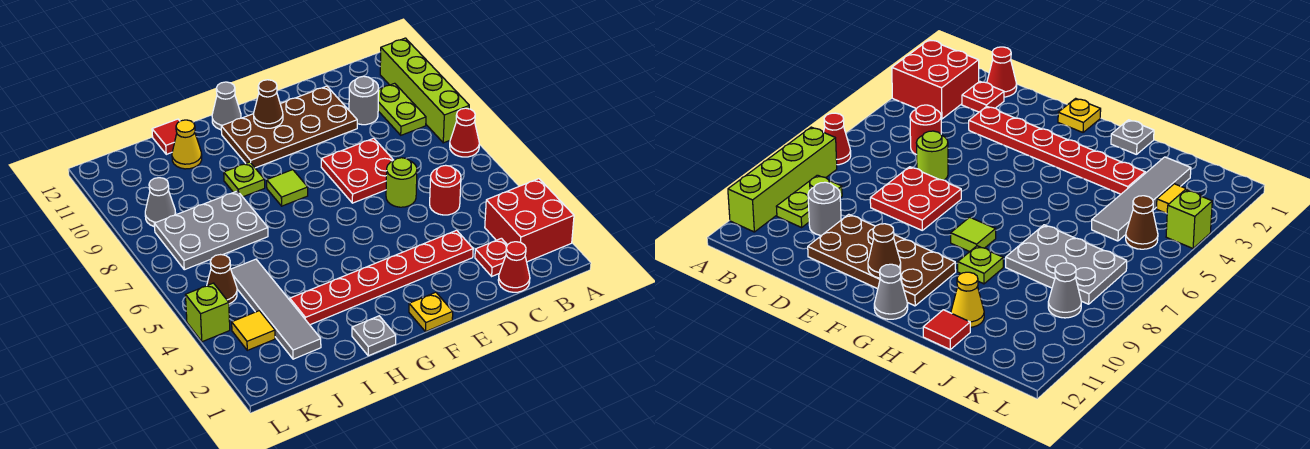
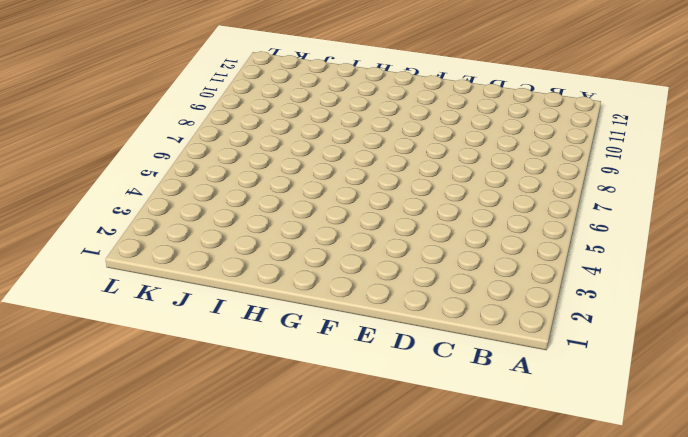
none -> red brick A2:B3 level 1
none -> red cone A7 level 1
none -> lime brick A8:A11 level 1

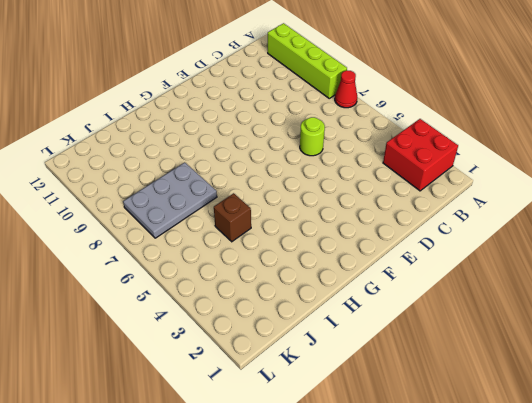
brown brick I5 level 1 -> none
none -> lime plate B9:B10 level 1
none -> red cone C1 level 1
none -> red plate C2 level 1

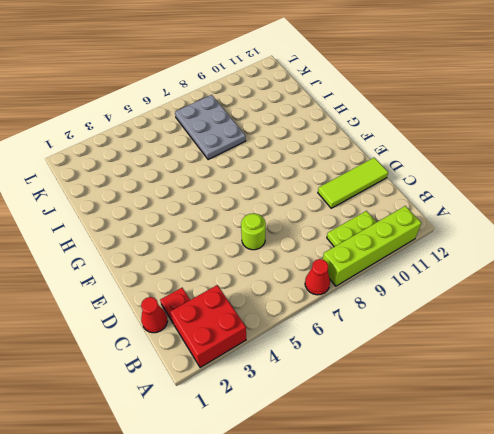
lime tile D10:D12 level 1 -> brown plate D10:G11 level 1
none -> red round brick C5 level 1
none -> grey round brick C10 level 1
none -> red plate D3:I3 level 1

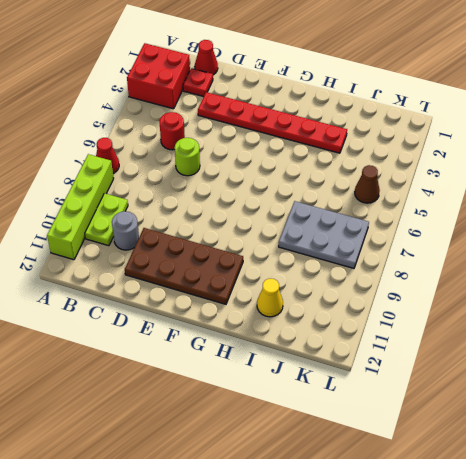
none -> red plate D7:E8 level 1
none -> yellow plate F1 level 1
none -> lime tile G8 level 1

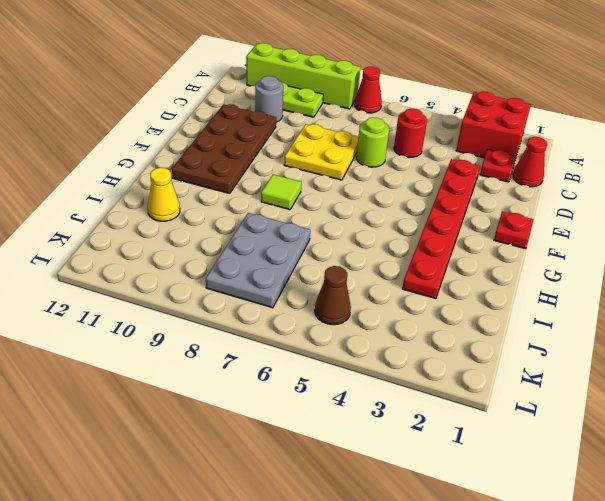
yellow plate D7:E8 level 1 -> red plate D7:E8 level 1
red plate F1 level 1 -> yellow plate F1 level 1
none -> grey cone G12 level 1
none -> grey plate H1 level 1
none -> lime plate H9 level 1

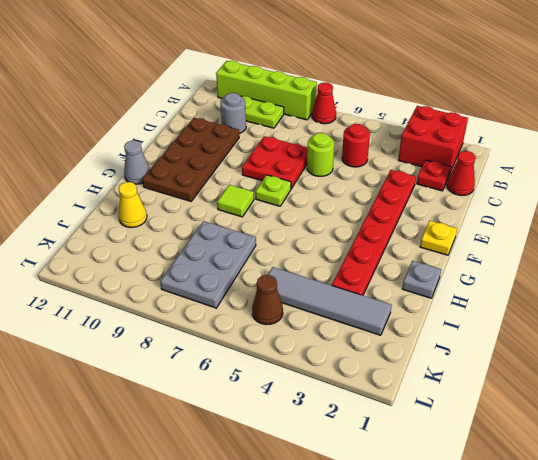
lime plate F7 level 1 -> lime plate H9 level 1
none -> red tile I12 level 1
none -> yellow tile K3 level 1
none -> grey cone K9 level 1

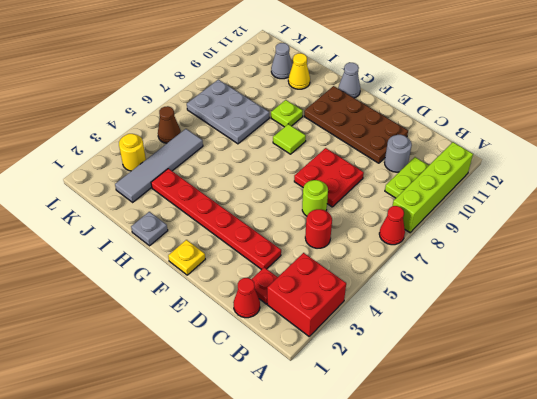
grey cone J11 level 1 -> grey cone K9 level 1
yellow round brick K3 level 1 -> yellow tile K3 level 1
none -> red tile I12 level 1
none -> lime brick L4 level 1
none -> brown cone F11 level 2

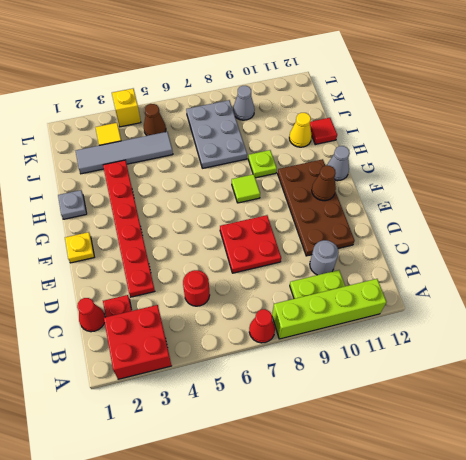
yellow brick L4 level 1 -> lime brick L4 level 1
none -> lime round brick D6 level 1

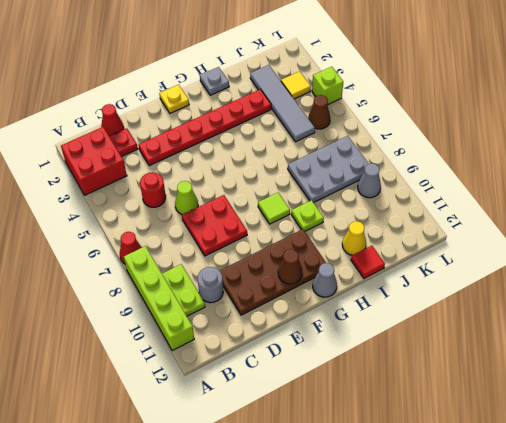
lime cone D6 level 1 -> lime round brick D6 level 1

